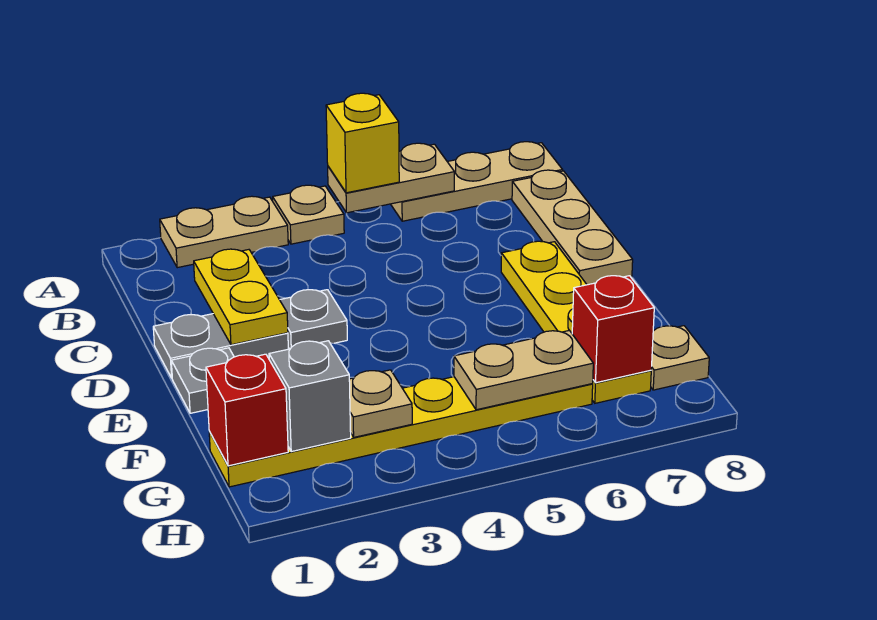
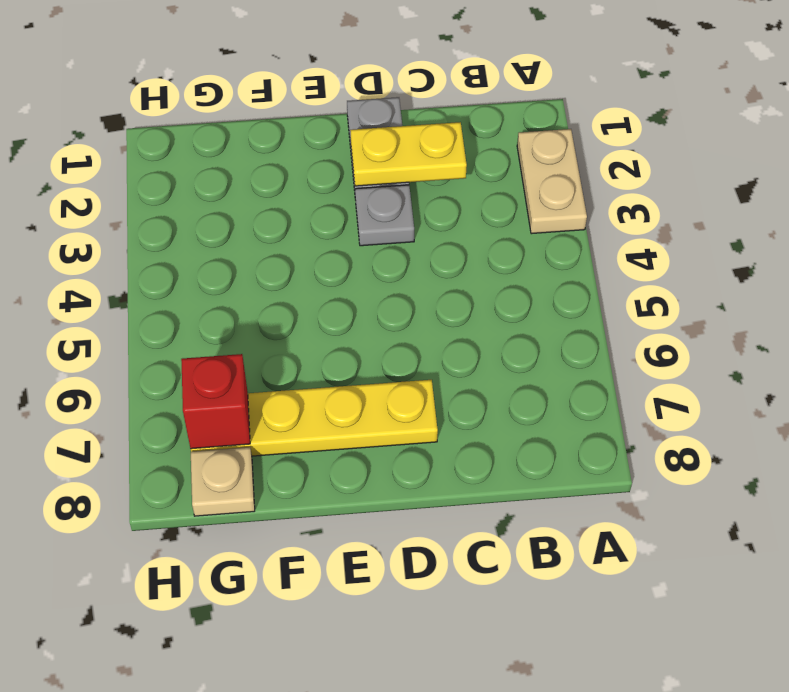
none -> tan plate A4 level 1
none -> tan plate A6:A8 level 1
none -> tan plate B8:D8 level 1

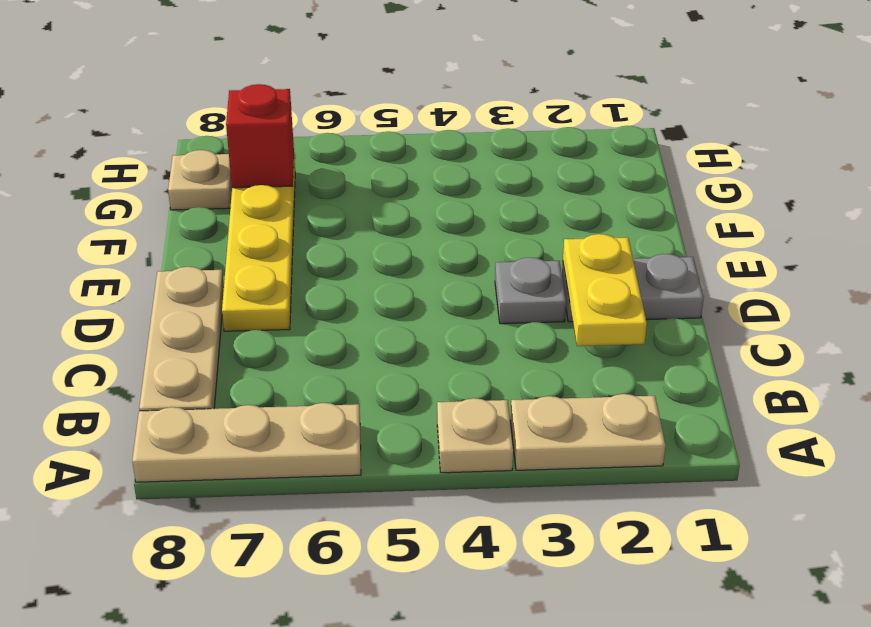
none -> grey plate E1 level 1
none -> yellow plate G1:G6 level 1
none -> tan plate A5:A6 level 2

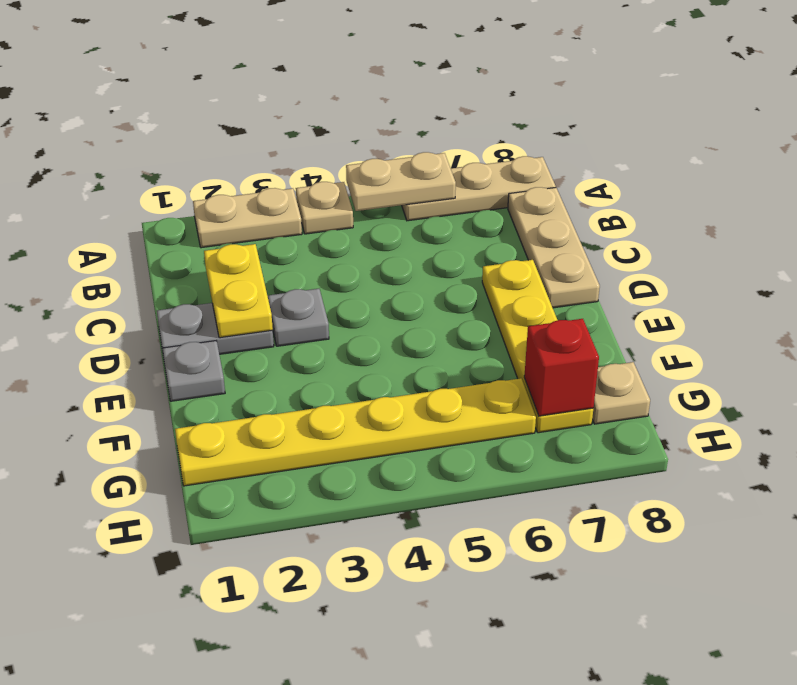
none -> red brick G1 level 2
none -> grey brick G2 level 2
none -> tan plate G3 level 2

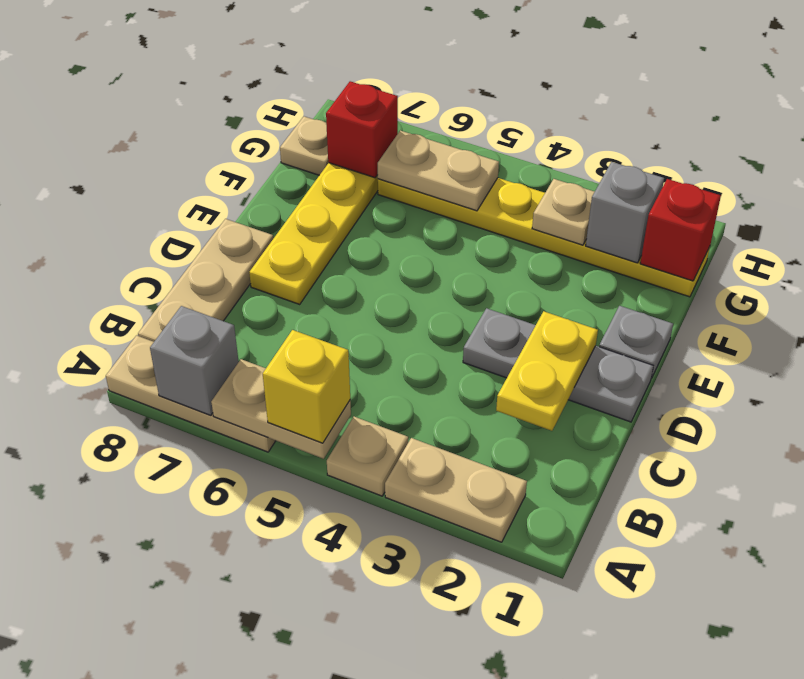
grey brick A7 level 2 -> none

